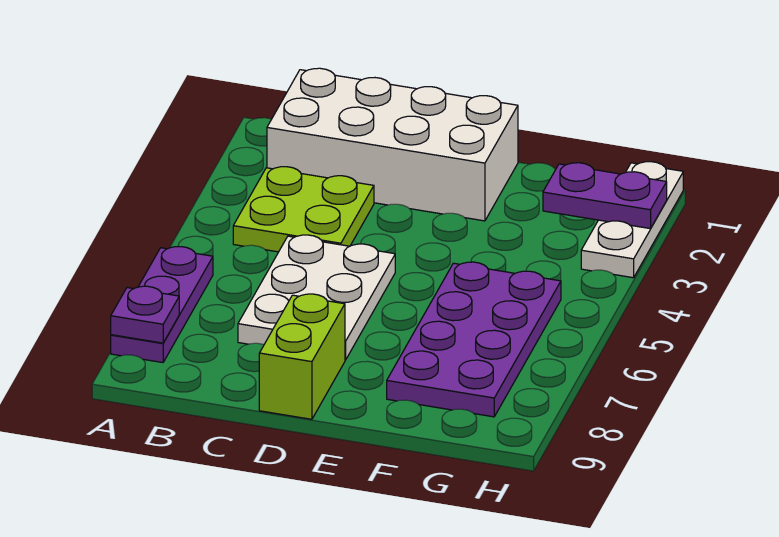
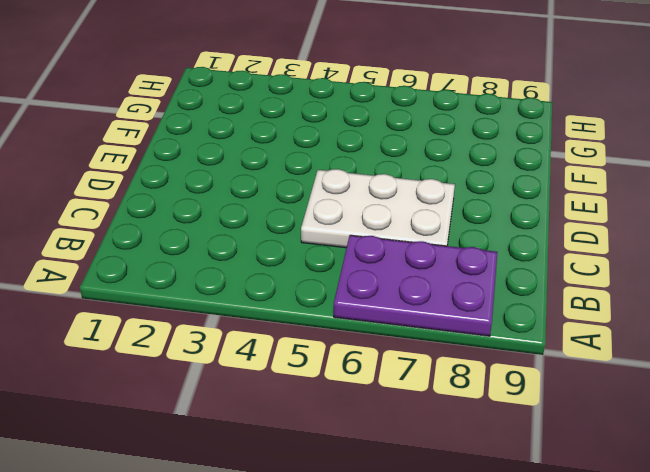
purple plate A6:B8 level 1 -> purple plate A6:A8 level 1
none -> white brick B1:E2 level 1
none -> lime plate B3:C4 level 1

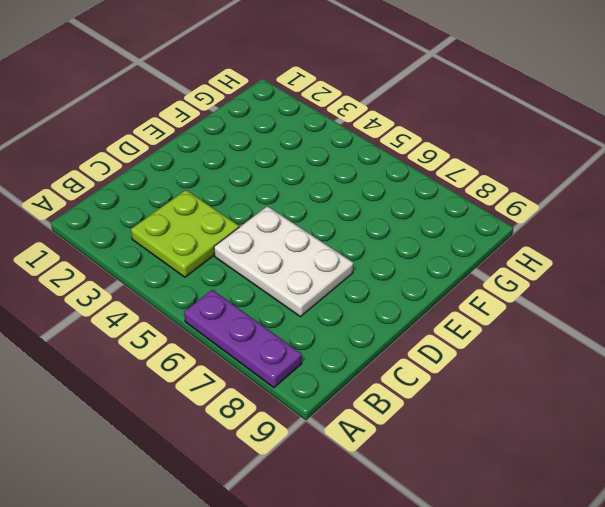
none -> white brick B1:E2 level 1
none -> lime brick D8:D9 level 1

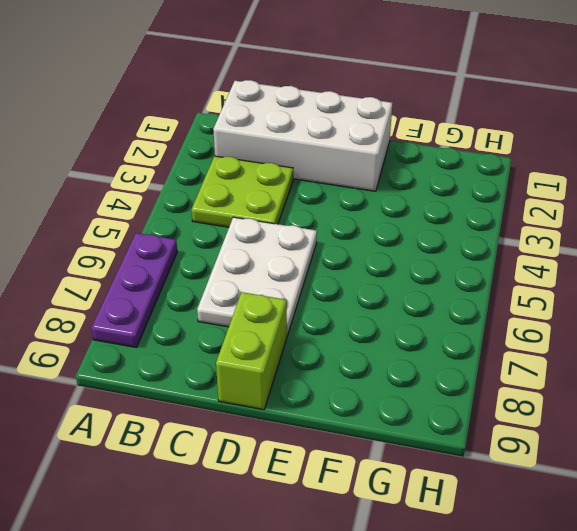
none -> purple plate F5:G8 level 1
none -> white plate H1:H3 level 1

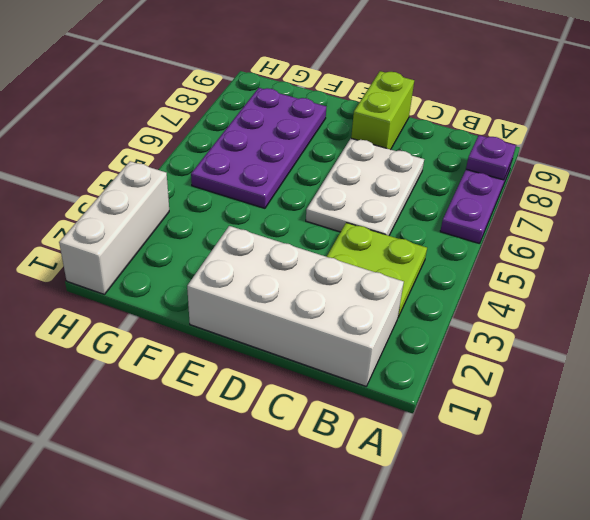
white brick H1:H3 level 1 -> white plate H1:H3 level 1
none -> purple plate G2:H2 level 2

